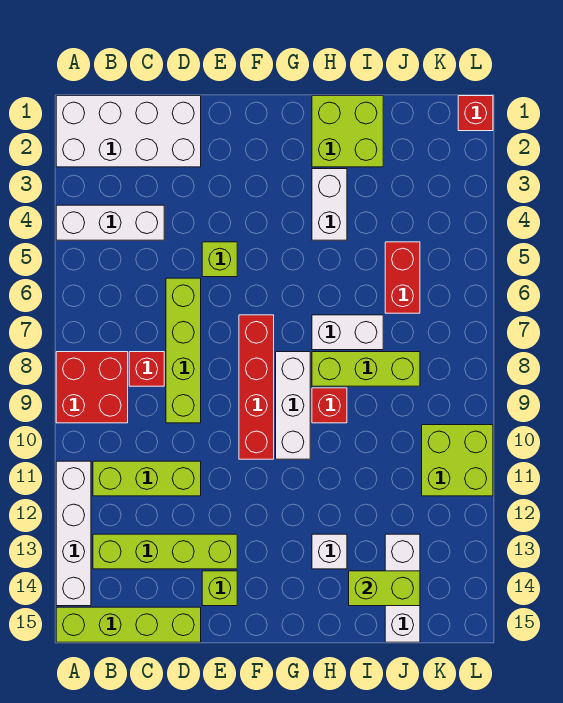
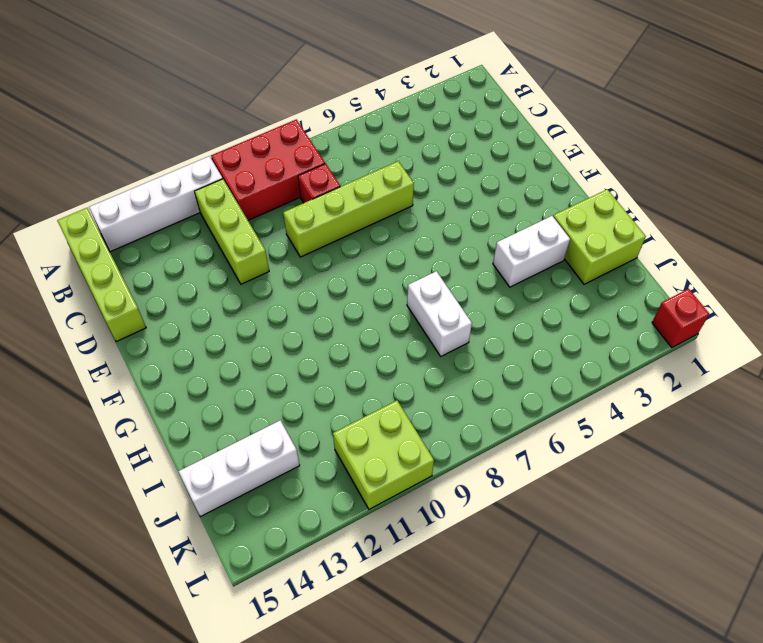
red brick A8:B10 level 1 -> red brick A8:B9 level 1
none -> white brick A1:D2 level 1
none -> white brick A4:C4 level 1
none -> lime brick B13:E13 level 1

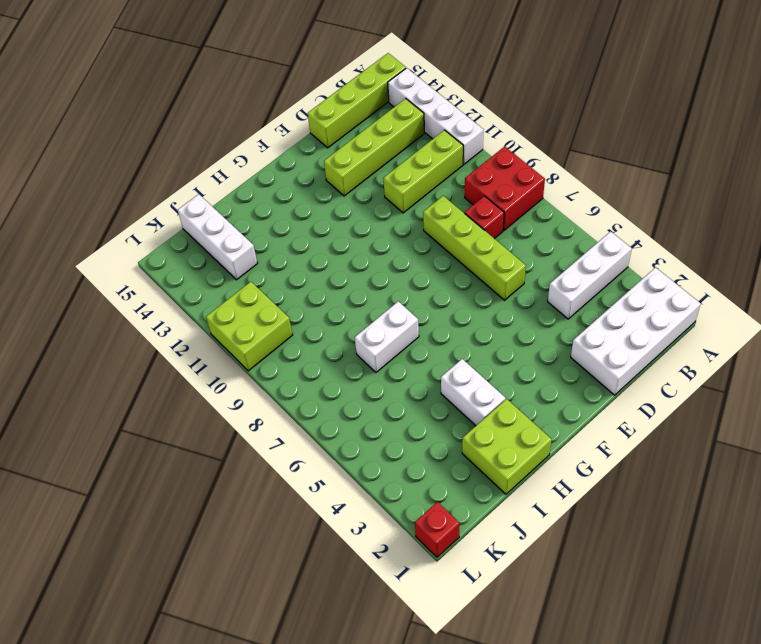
none -> lime brick E5 level 1
none -> lime brick E14 level 1
none -> red brick F7:F10 level 1

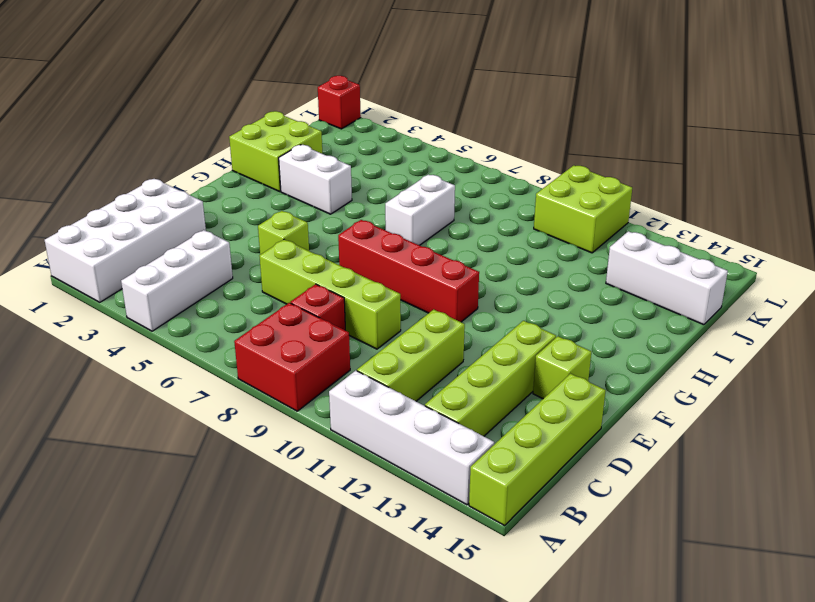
none -> white brick G8:G10 level 1
none -> lime brick H8:J8 level 1
none -> red brick H9 level 1

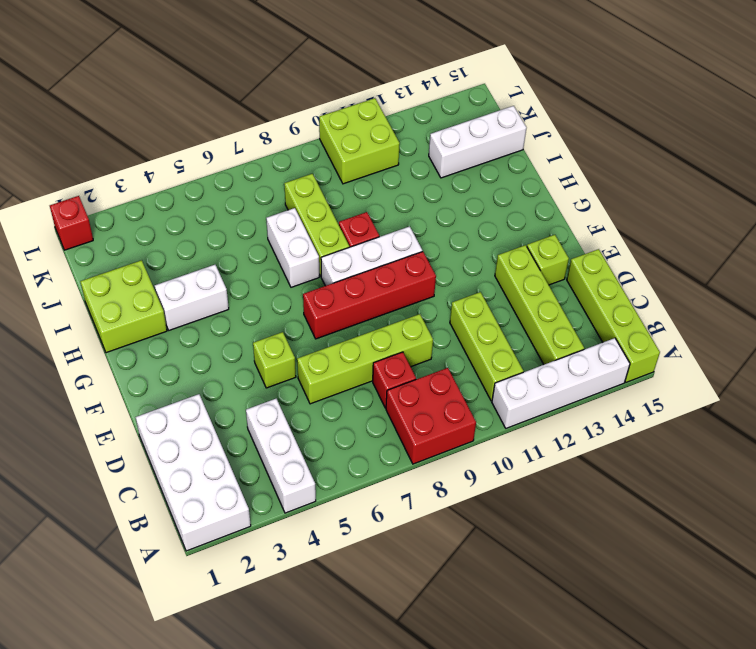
none -> white brick H13 level 1
none -> red brick J5:J6 level 1
none -> lime brick I14:J14 level 2

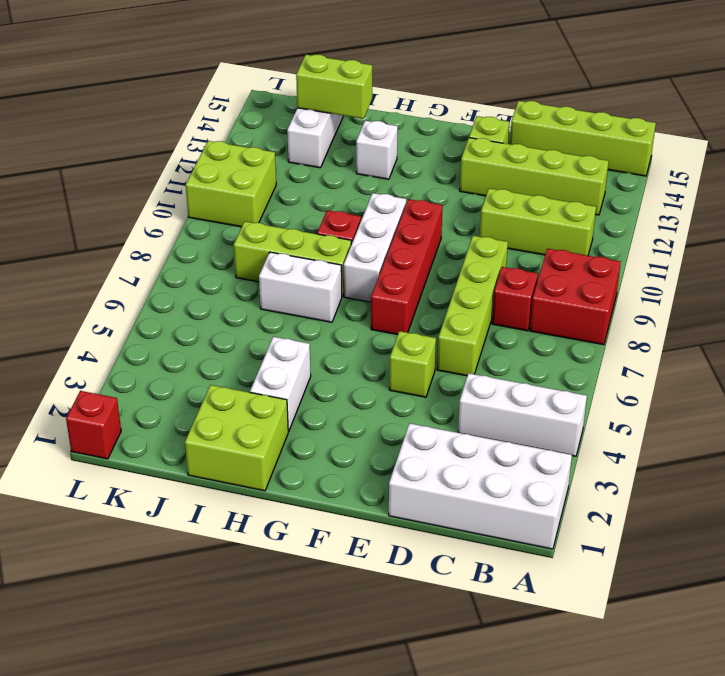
none -> white brick A11:A14 level 1
none -> red brick J5:J6 level 1

